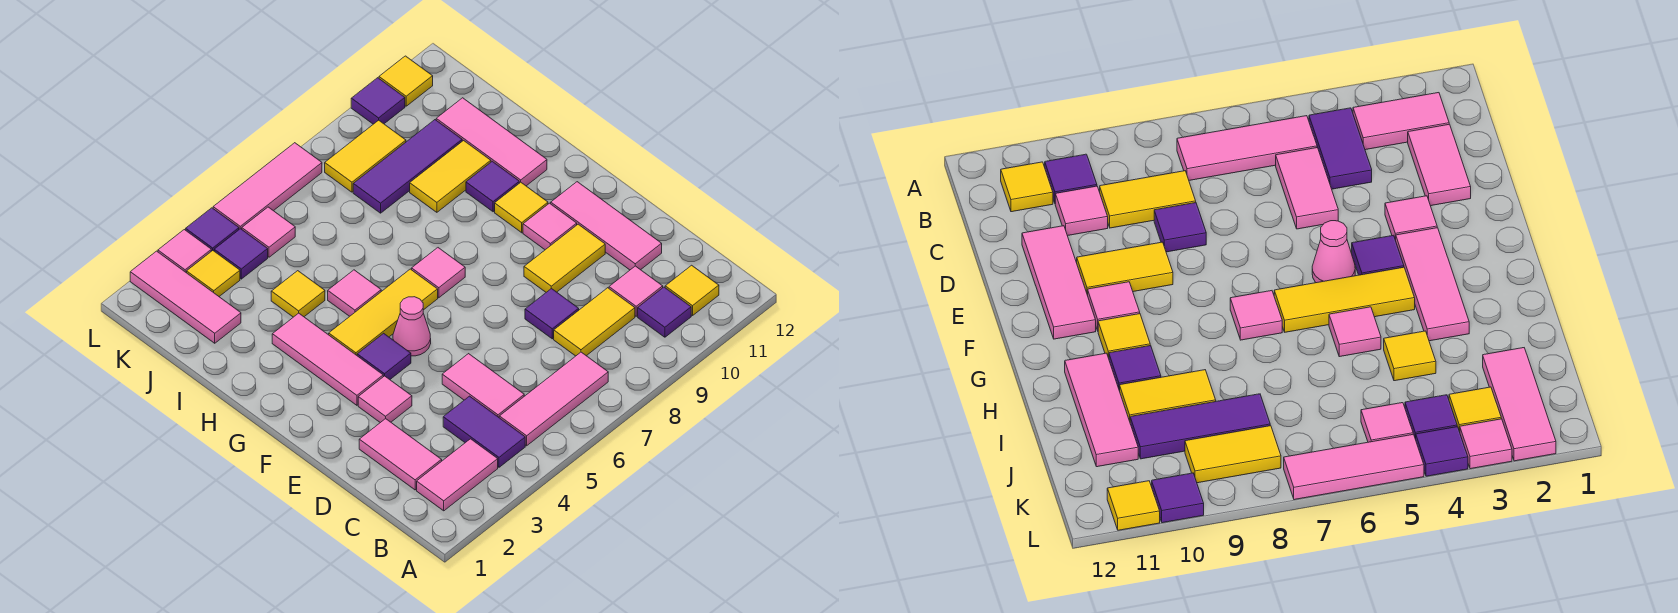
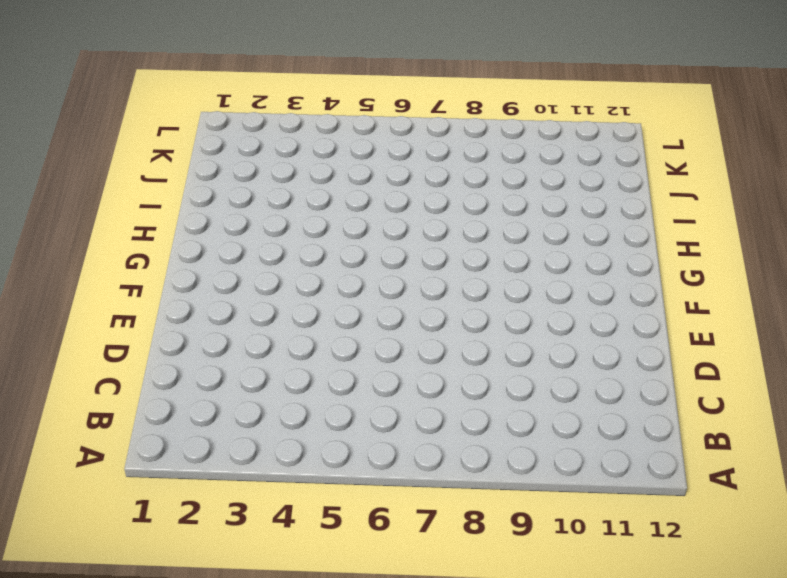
none -> pink tile B2:B3 level 1
none -> purple tile B4:C4 level 1
none -> pink tile B5:B7 level 1
none -> purple tile B10 level 1

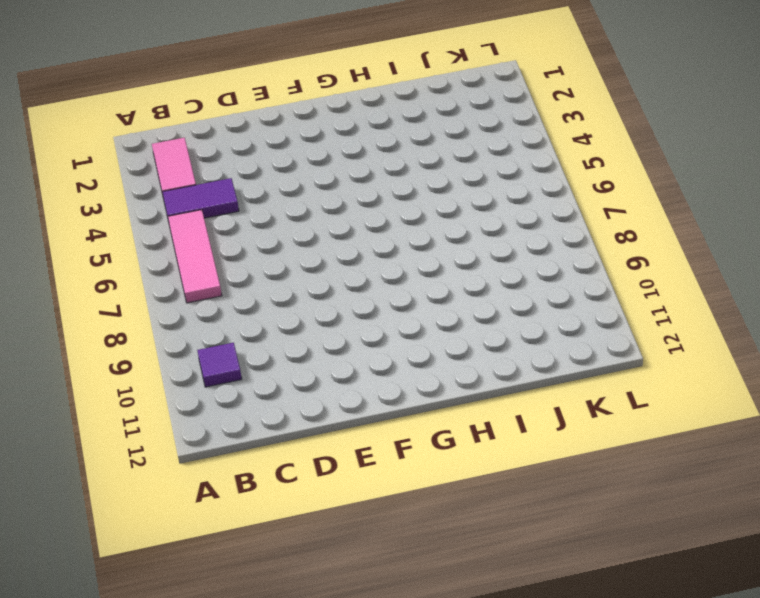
none -> yellow tile B11 level 1
none -> pink tile C2:D2 level 1
none -> pink tile C5:D5 level 1
none -> yellow tile C8:C9 level 1

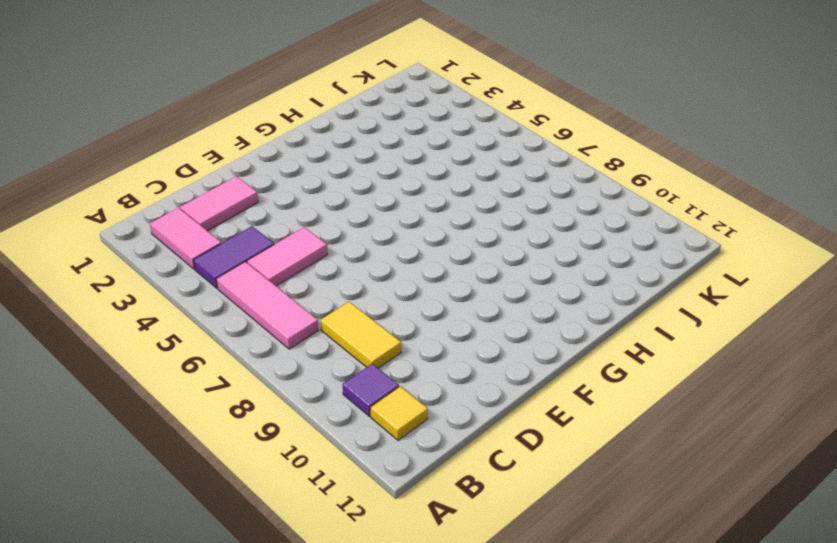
none -> pink tile C10 level 1
none -> purple tile D8 level 1
none -> pink tile D11:F11 level 1
none -> pink tile E3 level 1

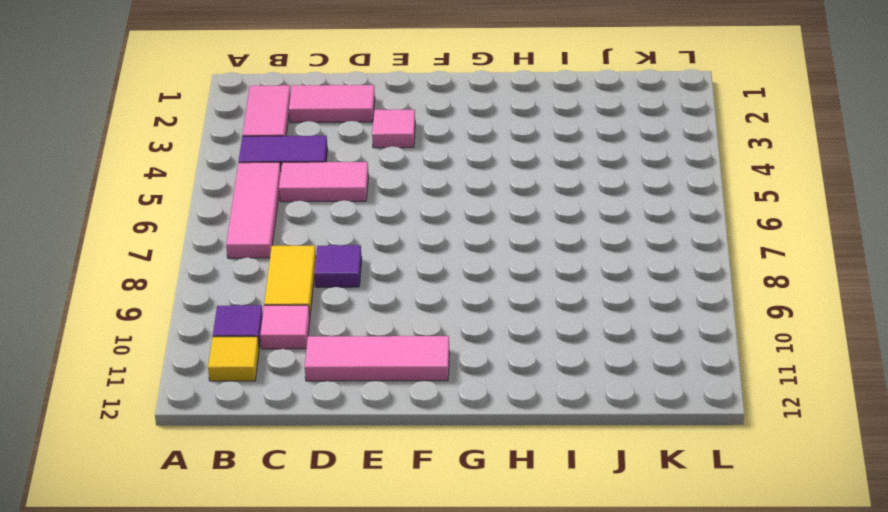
none -> yellow tile E9:E10 level 1
none -> pink tile F3:H3 level 1
none -> purple tile F4 level 1
none -> pink cone F5 level 1

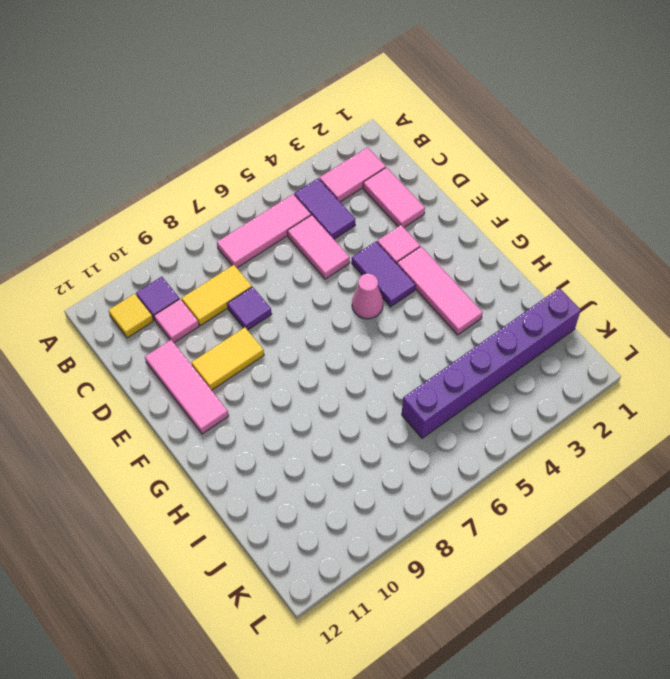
purple tile E4:F4 level 1 -> purple tile F4 level 1
purple brick J1:J6 level 1 -> pink tile J2:L2 level 1
none -> pink tile F10 level 1
none -> yellow tile G4:G6 level 1
none -> pink tile G7 level 1
none -> yellow tile G10 level 1

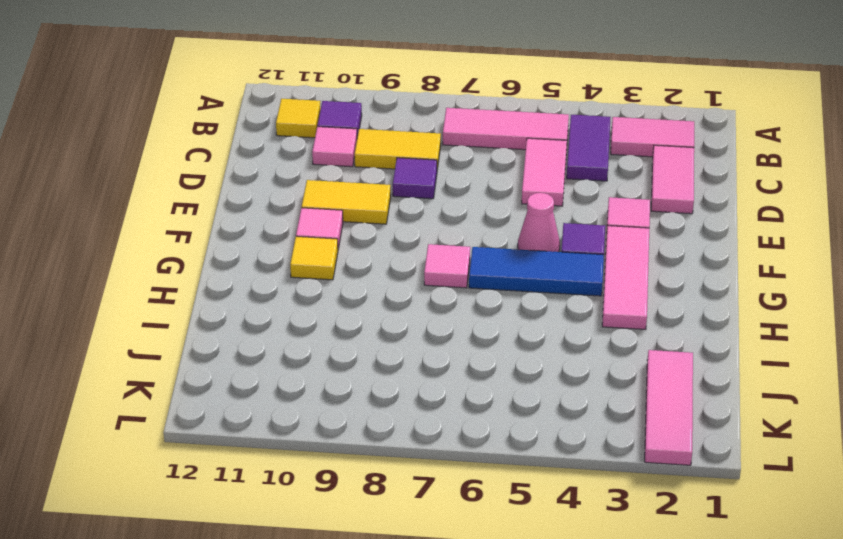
blue tile G4:G6 level 1 -> yellow tile G4:G6 level 1
none -> pink tile D11:F11 level 1
none -> pink tile H5 level 1
none -> purple tile H10 level 1
none -> pink tile H11:J11 level 1

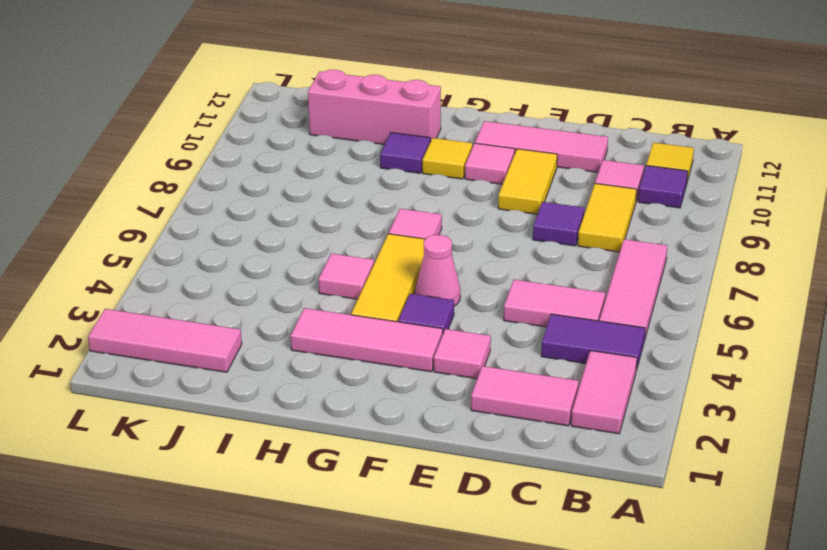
pink brick H11:J11 level 1 -> pink tile H11:J11 level 1
none -> yellow tile I4 level 1
none -> yellow tile I9:I10 level 1
none -> purple tile J8:J10 level 1
none -> yellow tile K3 level 1

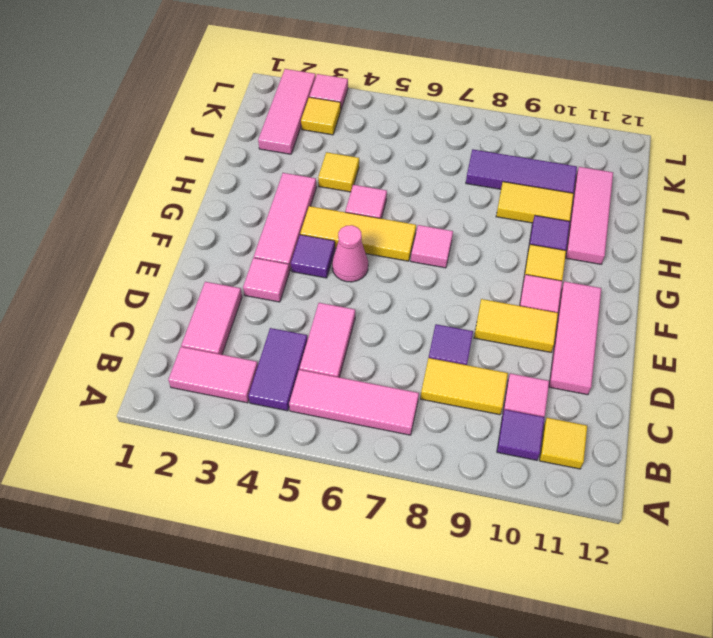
none -> purple tile K4 level 1
none -> pink tile K5 level 1
none -> yellow tile K8:K9 level 1
none -> purple tile L4 level 1

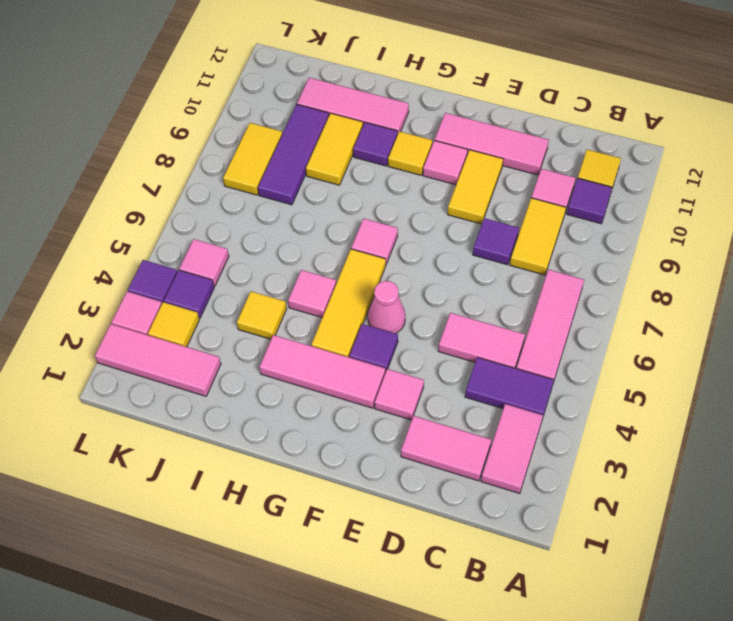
none -> pink tile L5:L7 level 1
none -> purple tile L10 level 1
none -> yellow tile L11 level 1

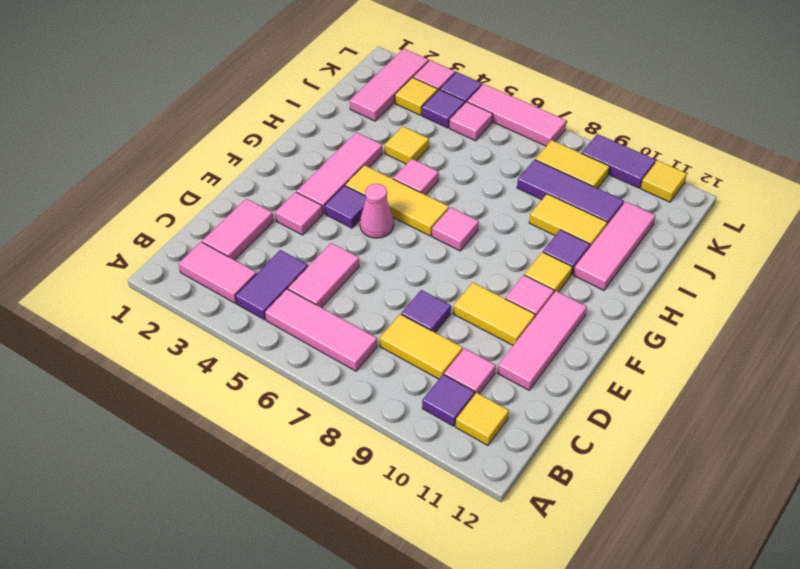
purple tile L9:L10 level 1 -> purple tile L10 level 1

